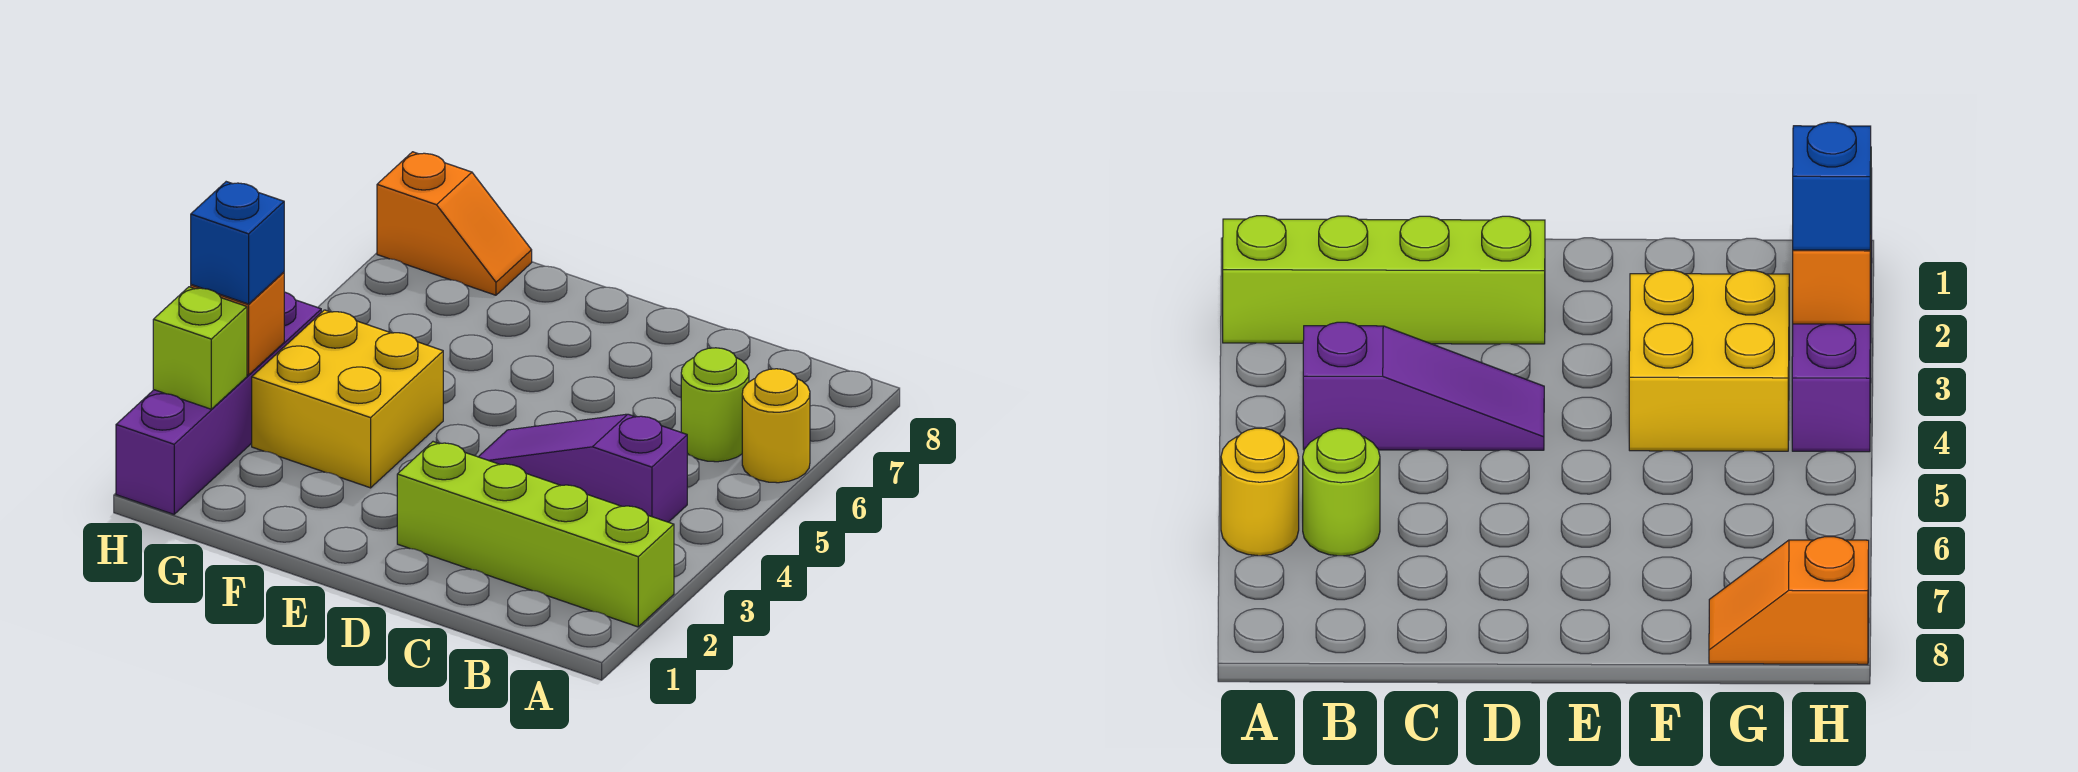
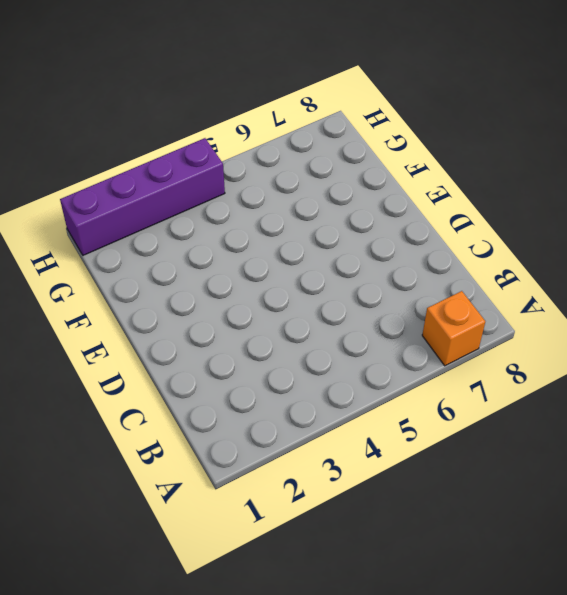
orange brick A7 level 1 -> orange brick H3 level 2
none -> lime brick A2:D2 level 1
none -> yellow round brick A6 level 1

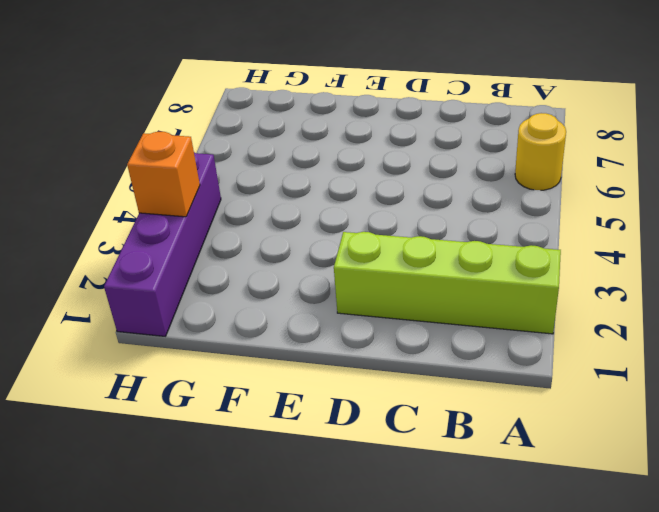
none -> purple slope B4:D4 level 1 top B
none -> lime round brick B6 level 1

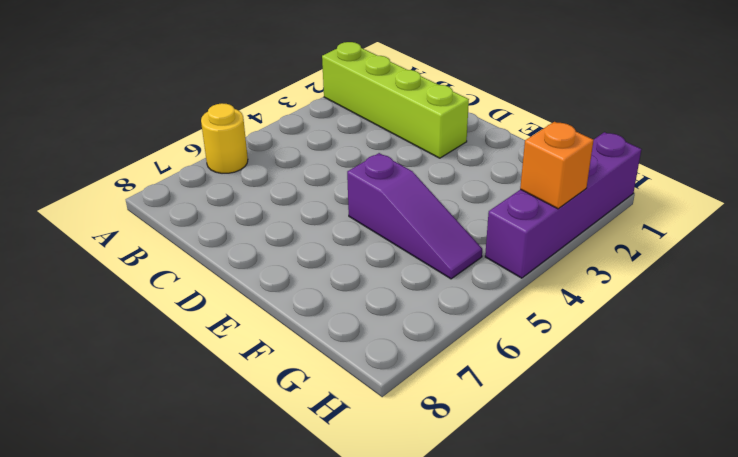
purple slope E5:G5 level 1 top E -> purple slope B4:D4 level 1 top B
none -> lime round brick B6 level 1
none -> yellow brick F3:G4 level 1

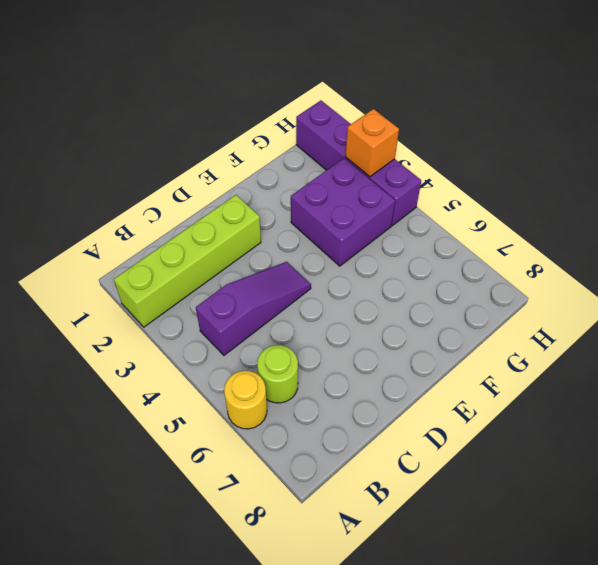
purple brick F3:G4 level 1 -> yellow brick F3:G4 level 1
none -> orange slope G8:H8 level 1 top H
none -> lime brick H2 level 2

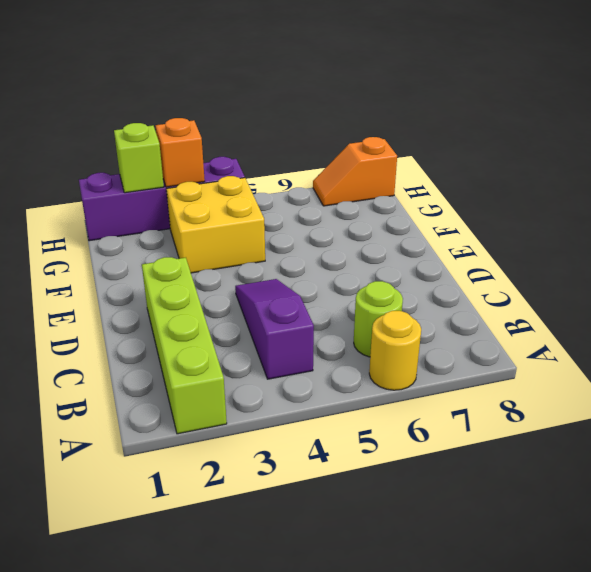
orange slope H7:H8 level 1 top 8 -> orange slope G8:H8 level 1 top H
none -> blue brick H3 level 3

